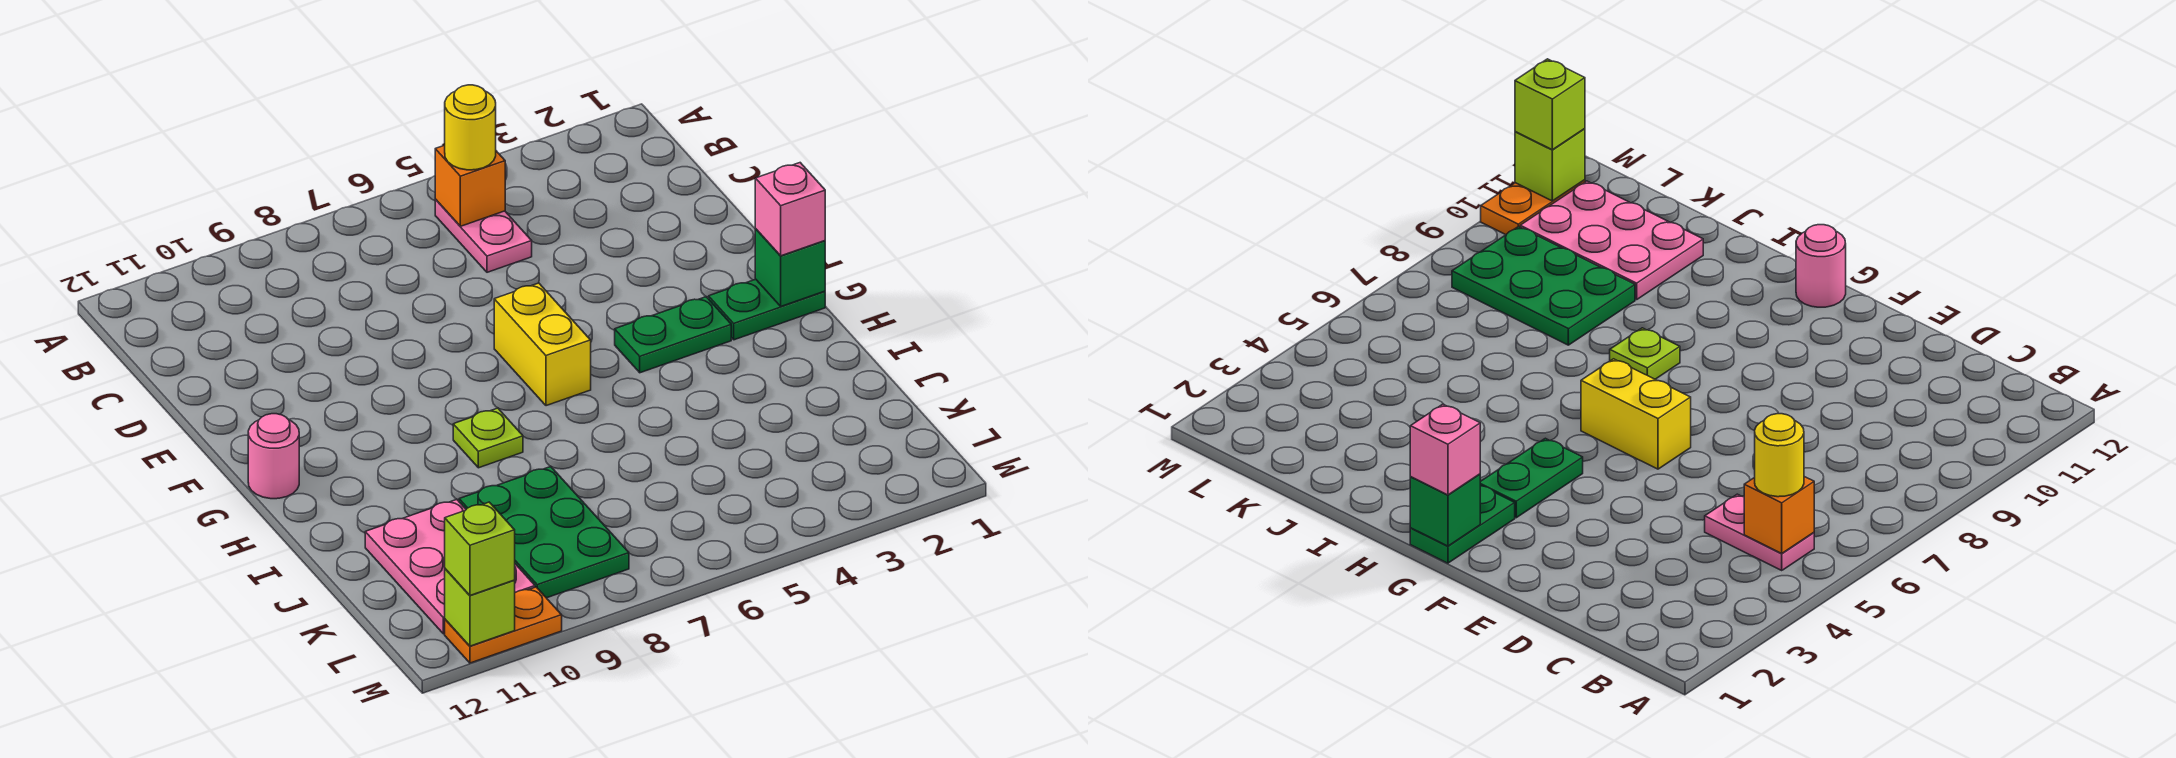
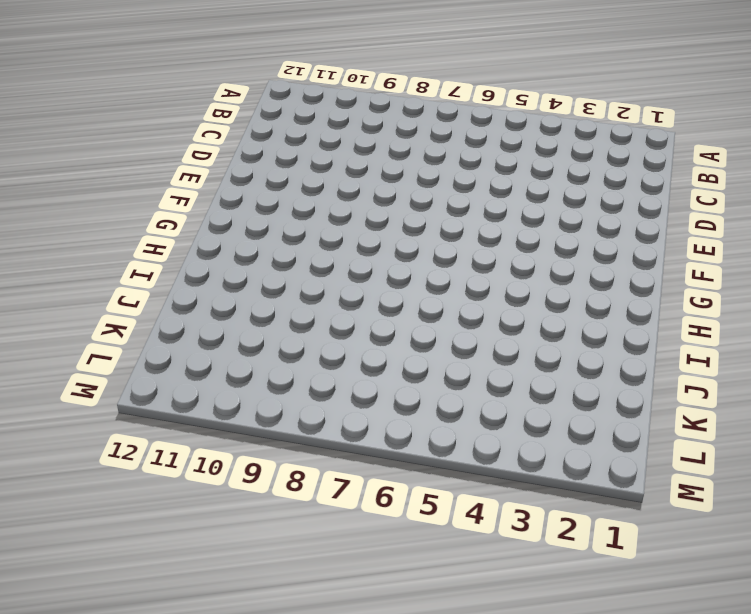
none -> pink plate B5:C5 level 1
none -> yellow brick F6:G6 level 1
none -> green plate G1:G2 level 1

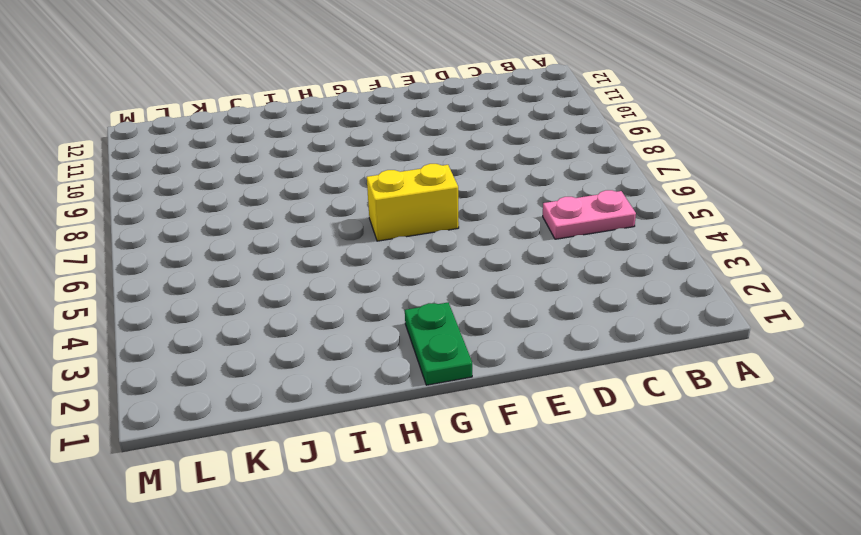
none -> green plate G3:G4 level 1
none -> pink round brick G12 level 1
none -> lime plate H8 level 1

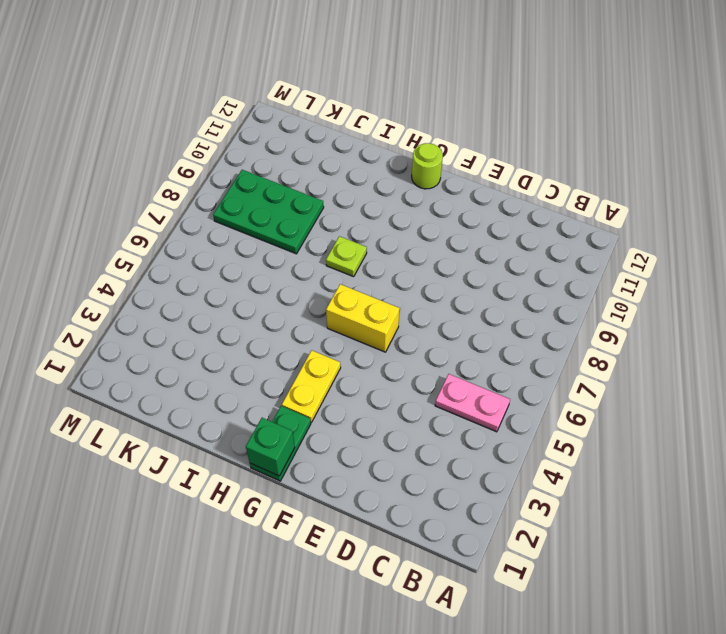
yellow plate G3:G4 level 1 -> green plate G3:G4 level 1
lime round brick G12 level 1 -> pink round brick G12 level 1
none -> pink plate J10:L11 level 1
none -> orange plate M10:M11 level 1
none -> orange brick B5 level 2

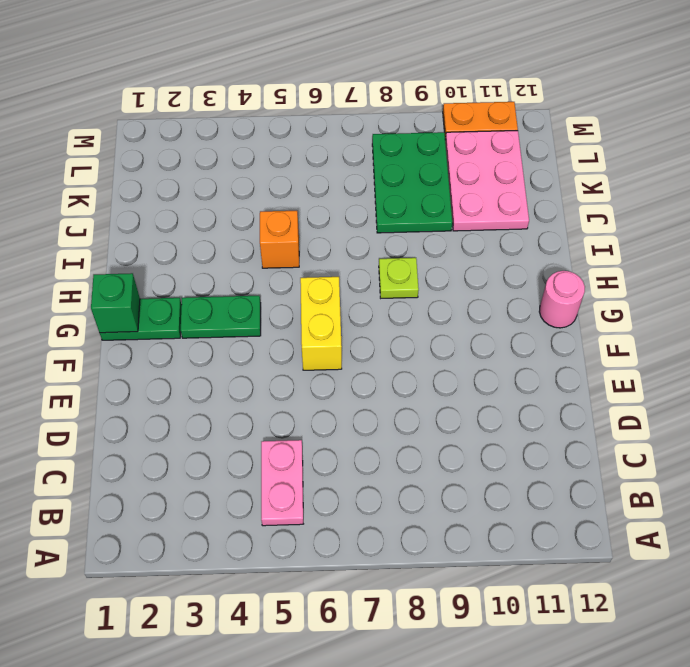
orange brick I5 level 1 -> orange brick B5 level 2
none -> lime brick M11 level 2
none -> yellow round brick B5 level 3
none -> pink brick G1 level 3

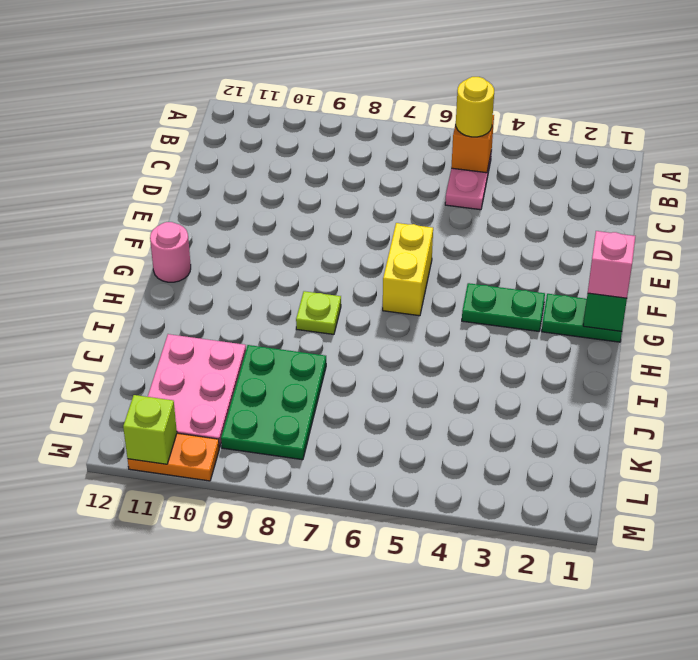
none -> lime brick M11 level 3

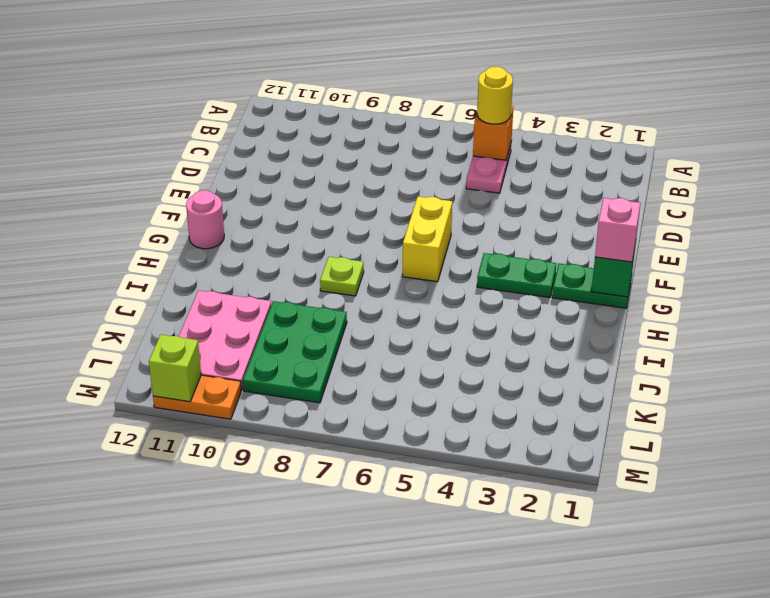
none -> lime brick M11 level 3

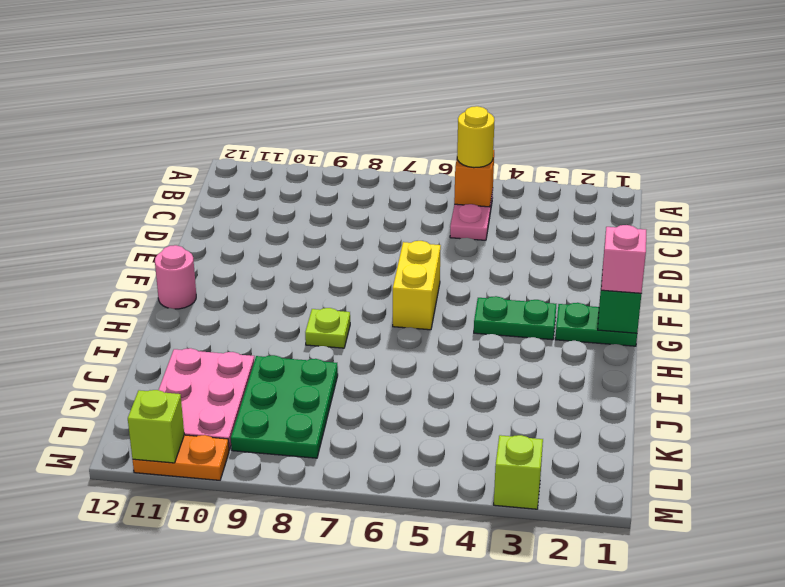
lime brick M3 level 1 -> lime brick M11 level 3

